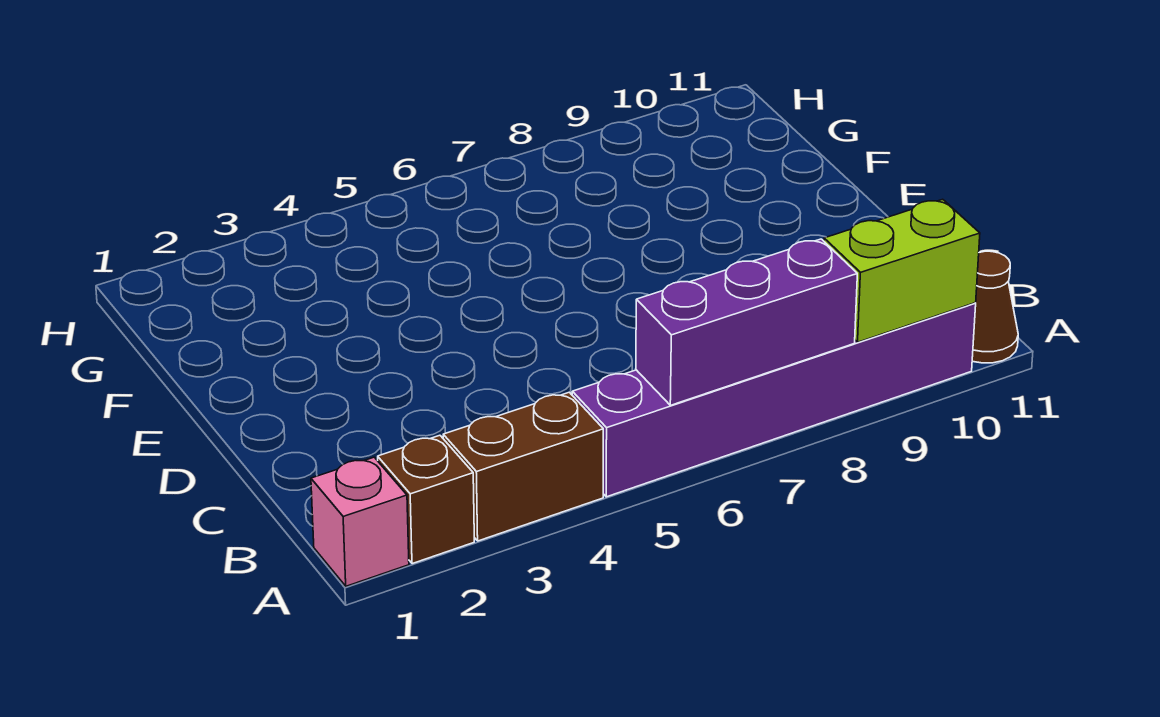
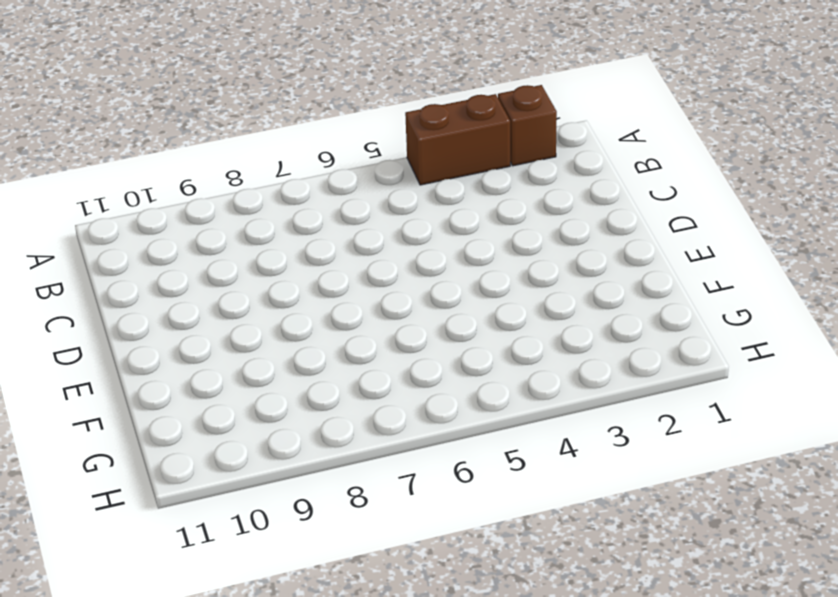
none -> pink brick A1 level 1
none -> purple brick A5:A10 level 1

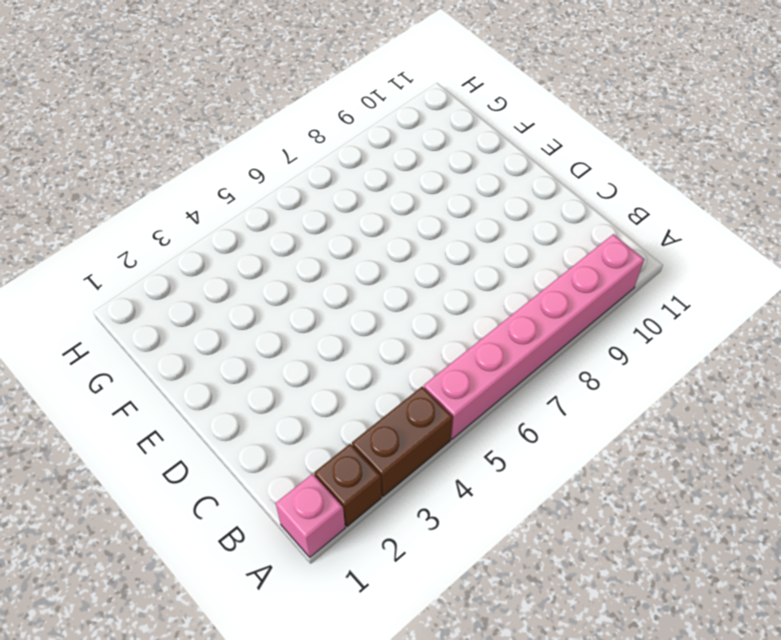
pink brick A5:A10 level 1 -> purple brick A5:A10 level 1
none -> brown cone A11 level 1
none -> purple brick A6:A8 level 2

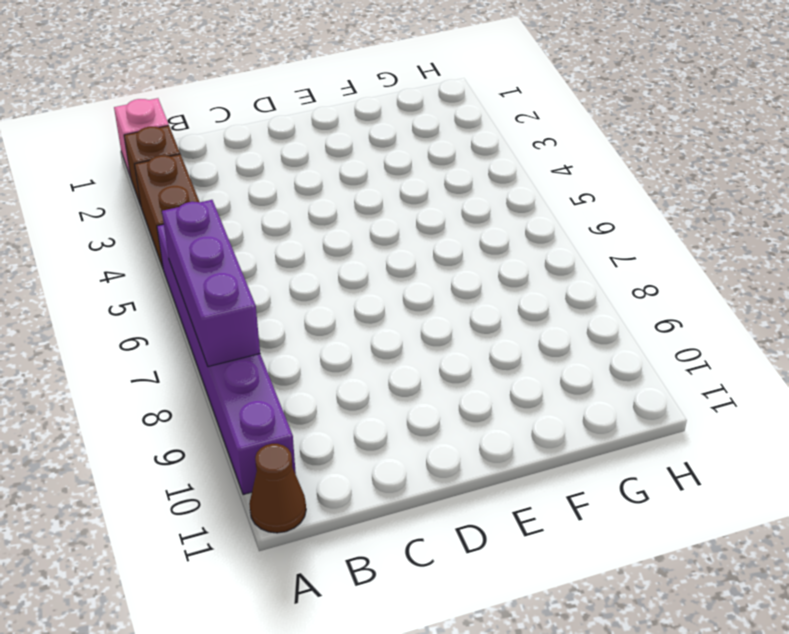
none -> lime brick A9:A10 level 2

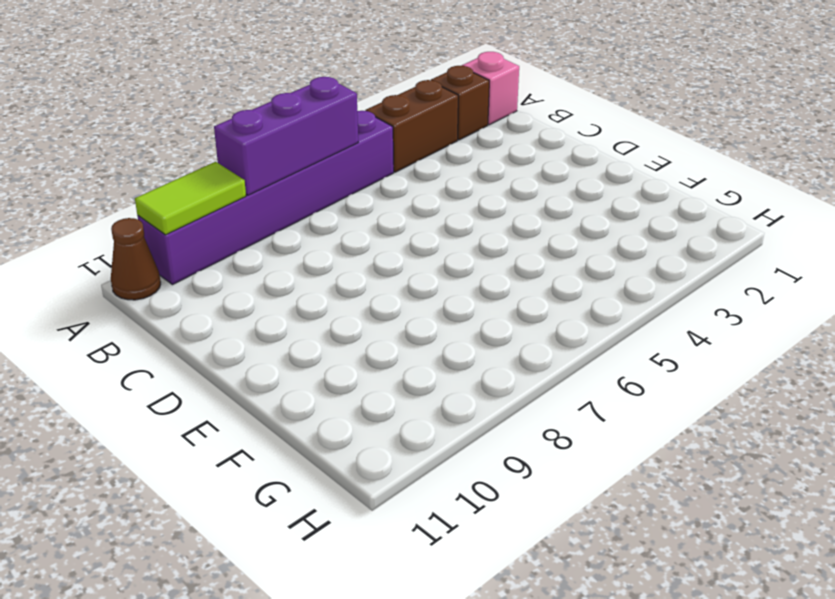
lime tile A9:A10 level 2 -> lime brick A9:A10 level 2

